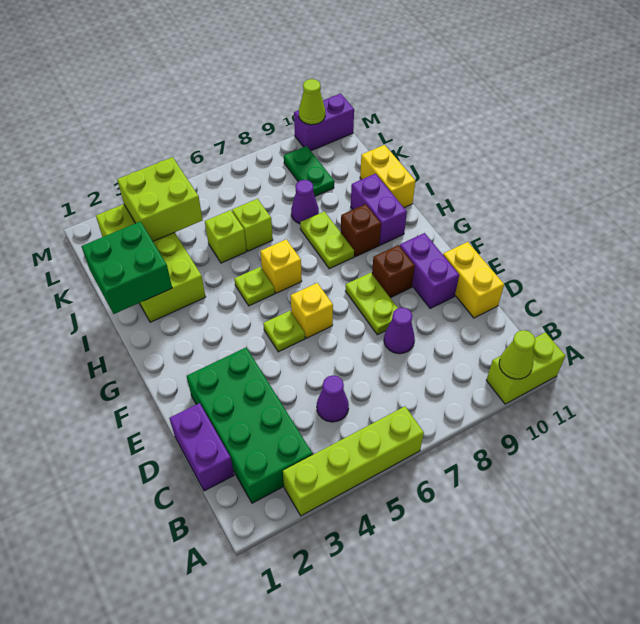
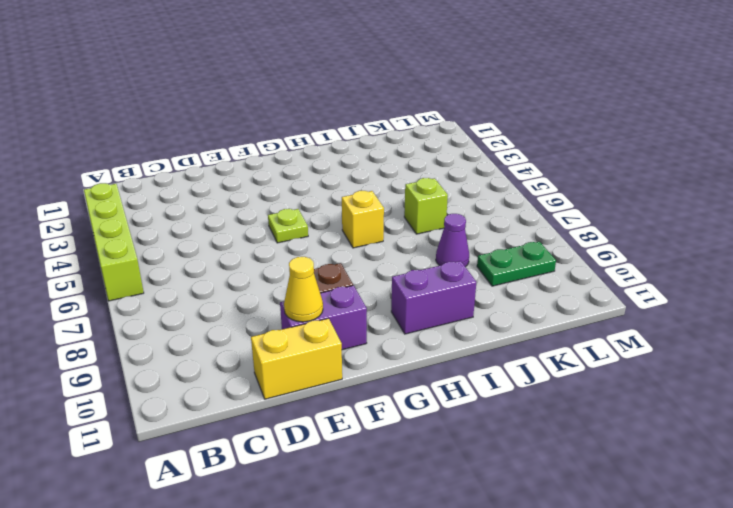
yellow cone E10 level 2 -> none
none -> lime brick A10:A11 level 1
none -> green brick B2:E3 level 1
none -> purple brick C1:D1 level 1

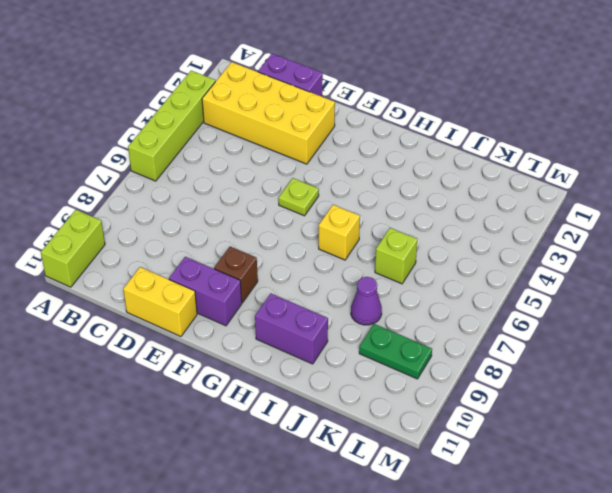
yellow brick B2:E3 level 1 -> green brick B2:E3 level 1
none -> purple cone C5 level 1
none -> purple cone D8 level 1
none -> lime plate E8:F8 level 1

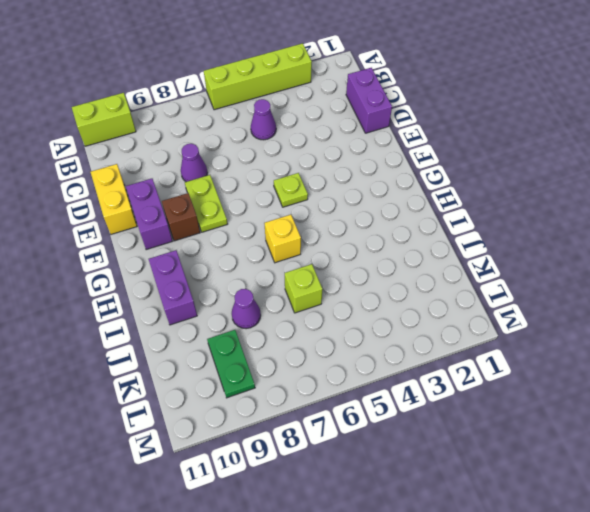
none -> green brick B2:E3 level 1
none -> yellow brick F6 level 1
none -> lime plate H5 level 1

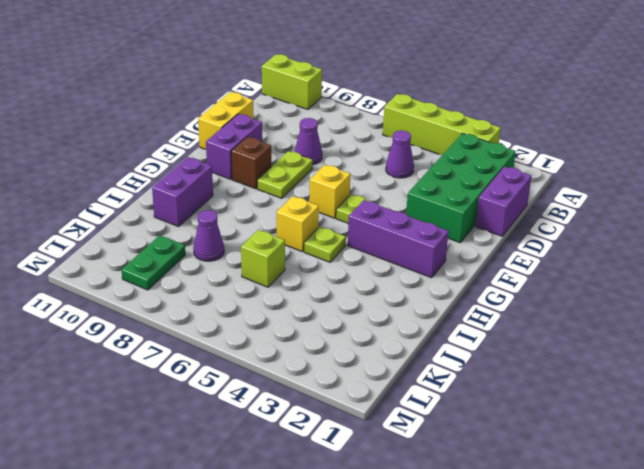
purple brick G2:G4 level 1 -> none
none -> lime plate H8:I8 level 1
none -> brown brick H9 level 1
none -> lime brick I2:L3 level 1

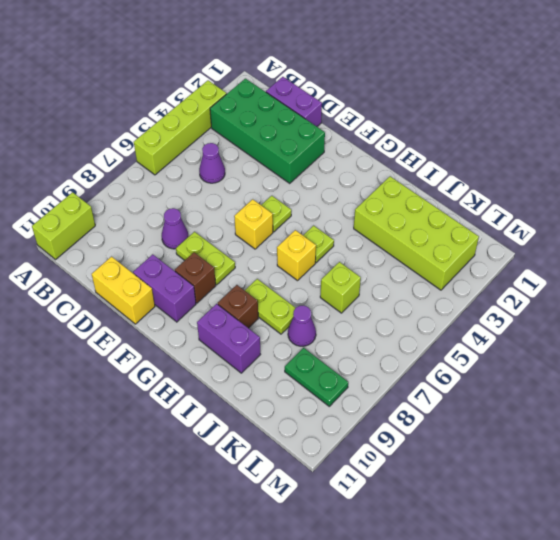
none -> yellow brick I11:J11 level 1
none -> lime brick J5 level 1
none -> purple brick M10:M11 level 1

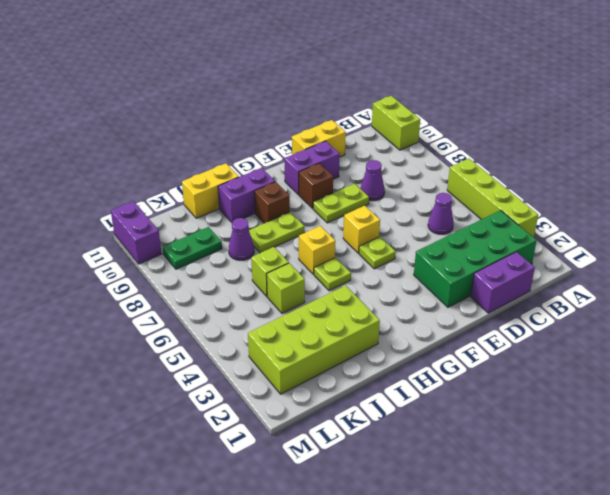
none -> lime cone A10 level 2
none -> green brick I1:J2 level 2
none -> lime brick K3:L4 level 2

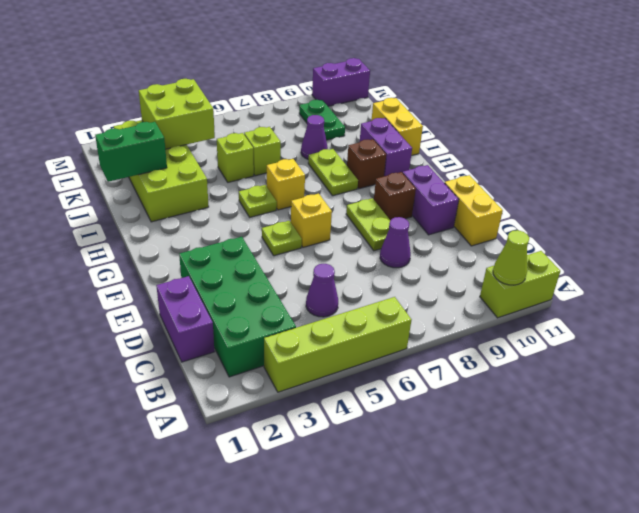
green brick J1:J2 level 2 -> green brick I1:J2 level 2
none -> lime cone M10 level 2

